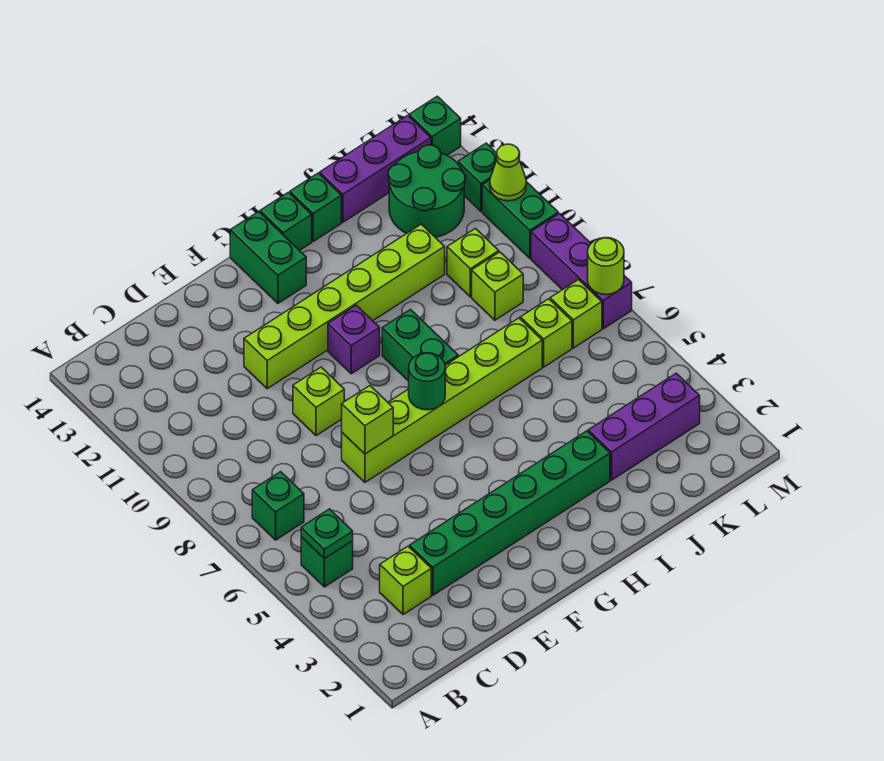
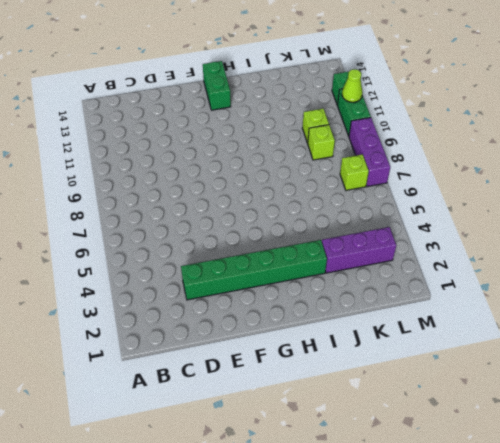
none -> green brick B5 level 1
none -> green brick B7 level 1
none -> lime brick C3 level 1

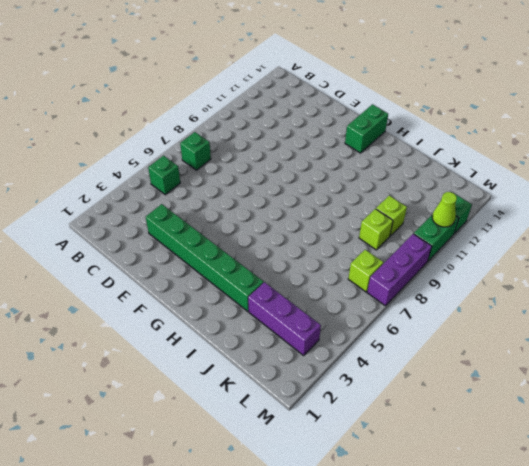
none -> lime brick C3 level 1
none -> lime brick E7:J7 level 1
none -> lime brick E9 level 1

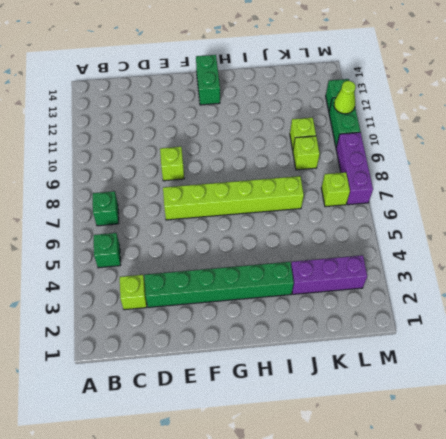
none -> lime brick E11:J11 level 1
none -> purple brick G10 level 1
none -> green brick H8:H9 level 1

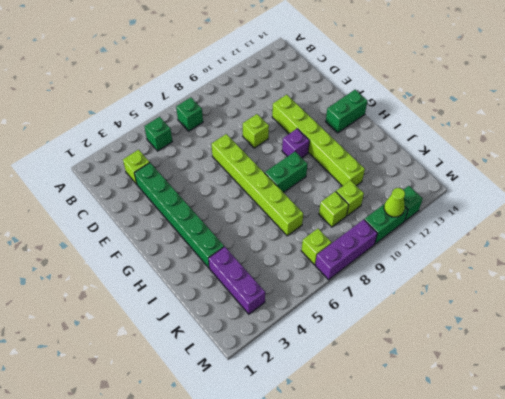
none -> green brick H14 level 1
none -> green brick I14 level 1
none -> purple brick J14:L14 level 1

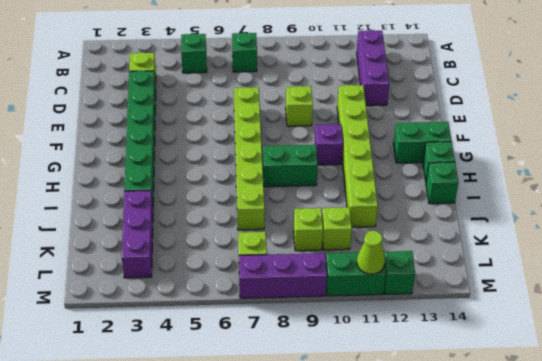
purple brick B12:D12 level 1 -> purple brick J14:L14 level 1
none -> lime brick K7 level 1
none -> green round brick K12:L13 level 1
none -> green brick M14 level 1

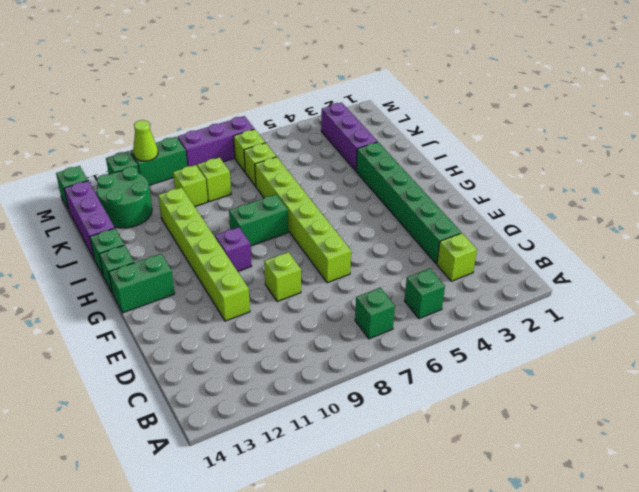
none -> green plate B5 level 2
none -> lime brick E7 level 2
none -> green round brick G7 level 2

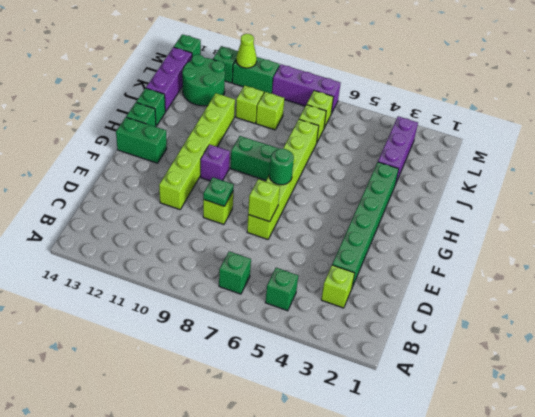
green plate E9 level 2 -> green plate B5 level 2
none -> lime round brick M7 level 2

